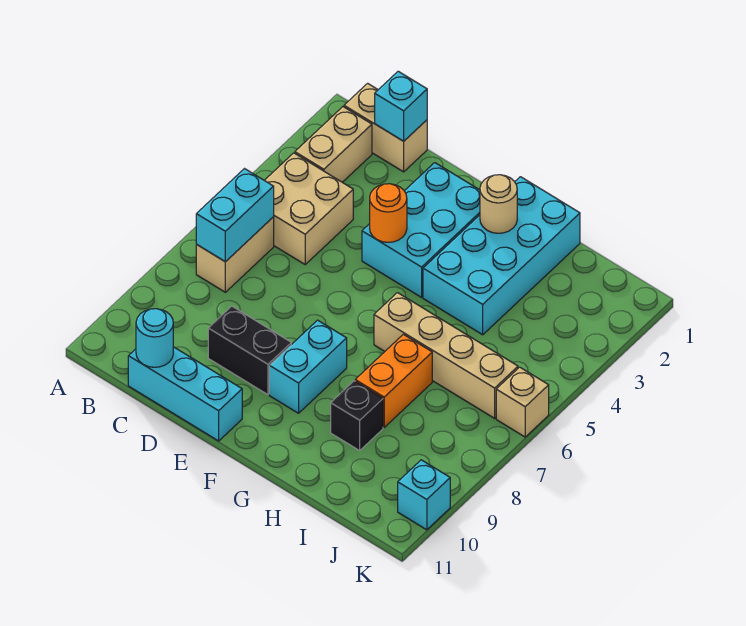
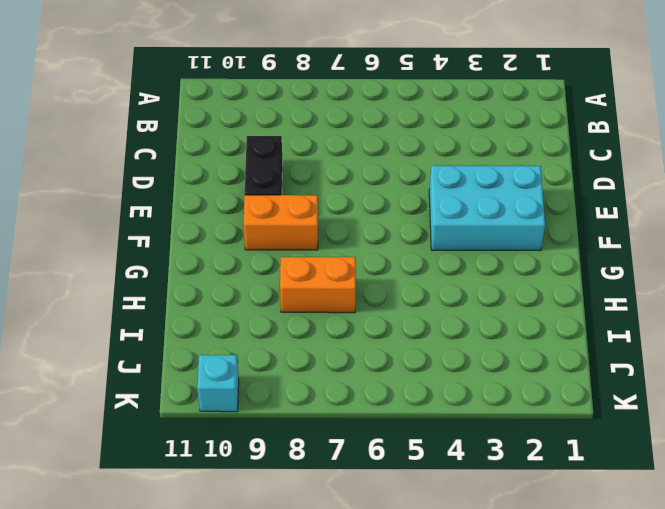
orange brick F8:F9 level 1 -> cyan brick F8:F9 level 1
none -> tan brick B1:C1 level 1
none -> tan brick B2:B3 level 1
none -> tan brick B4:C5 level 1

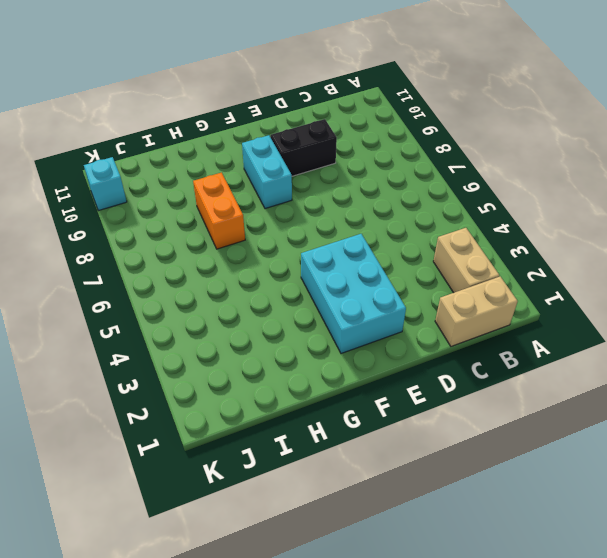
none -> tan brick B4:C5 level 1
none -> tan brick B6:B7 level 1
none -> cyan brick C11:E11 level 1

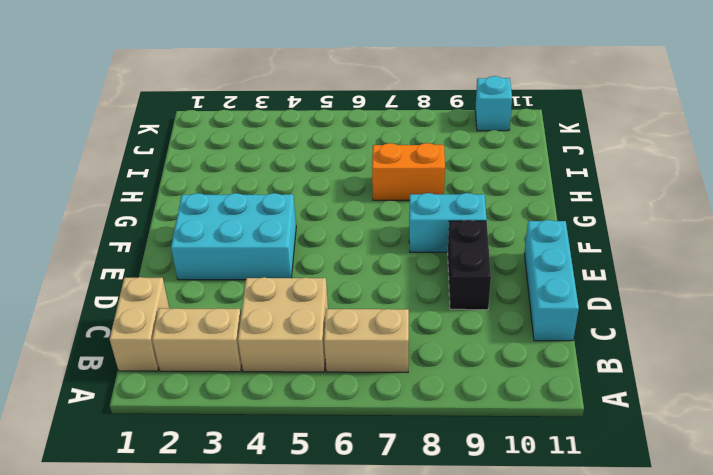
none -> cyan brick G1:H4 level 1
none -> tan brick G6:J6 level 1
none -> black brick H9 level 1

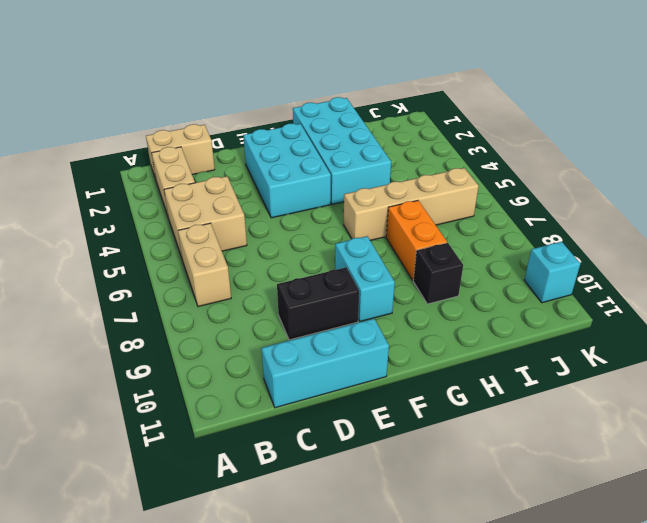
none -> tan brick K6 level 1
none -> cyan brick B6:B7 level 2
none -> cyan brick C1 level 2

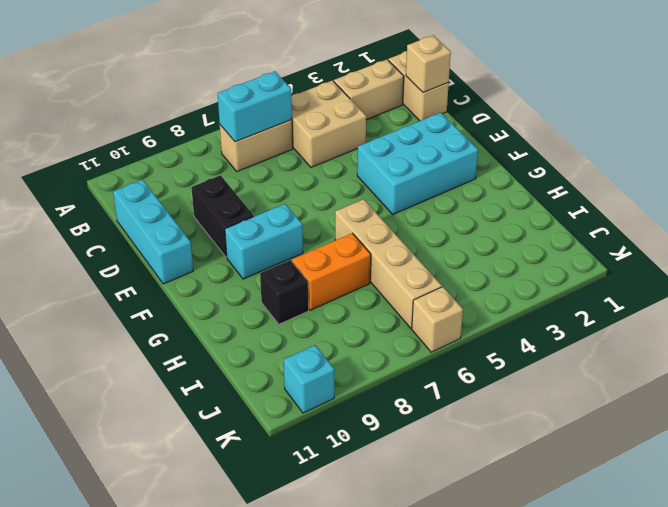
tan brick C1 level 2 -> cyan brick C1 level 2
none -> cyan brick G1:H4 level 1
none -> cyan round brick C11 level 2
none -> orange round brick E4 level 2

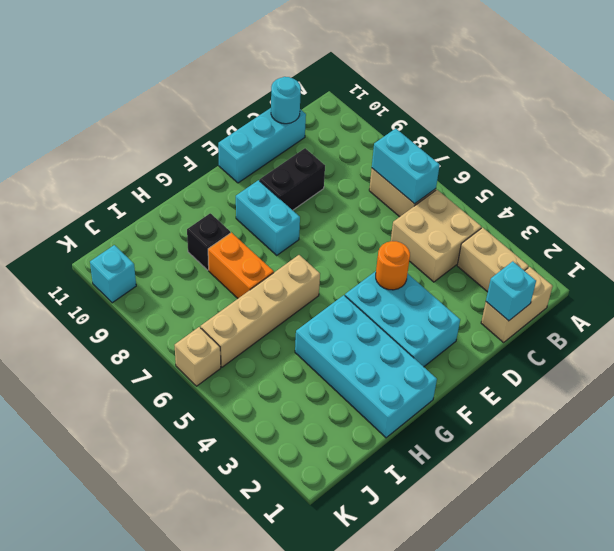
none -> tan round brick G2 level 2

